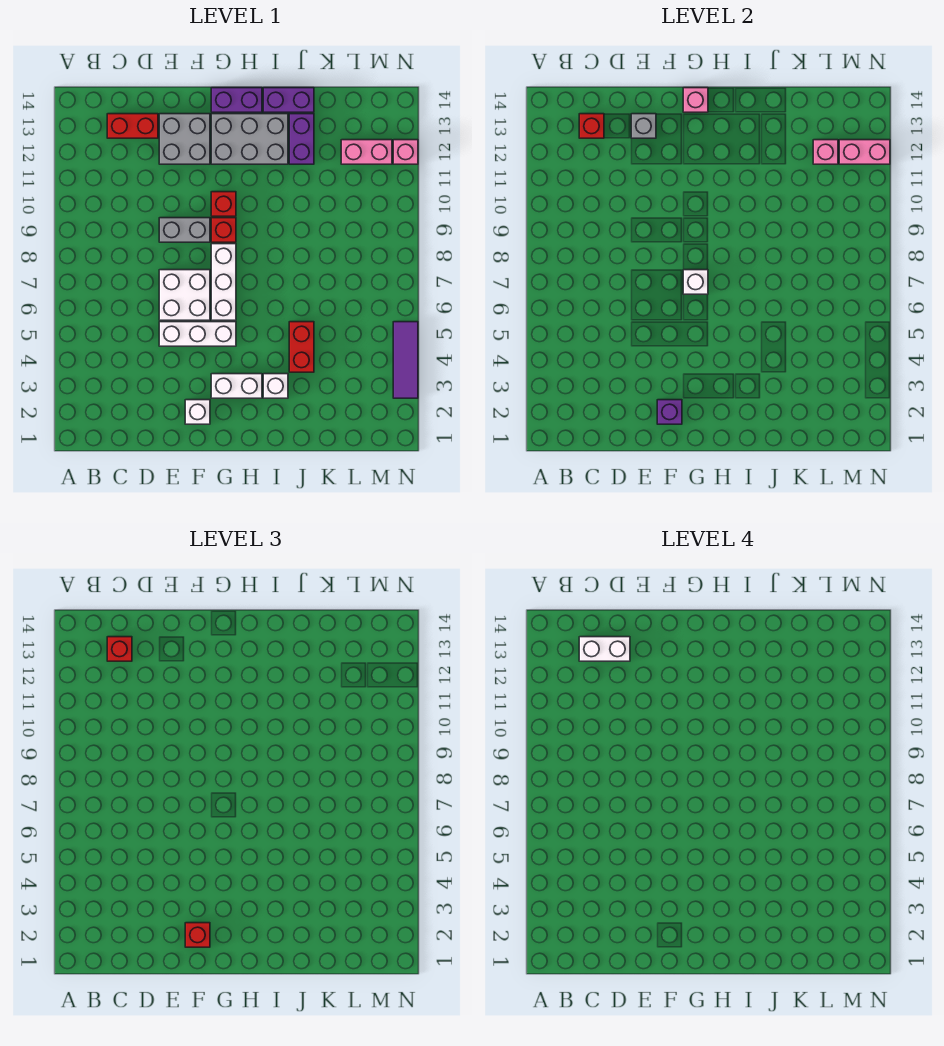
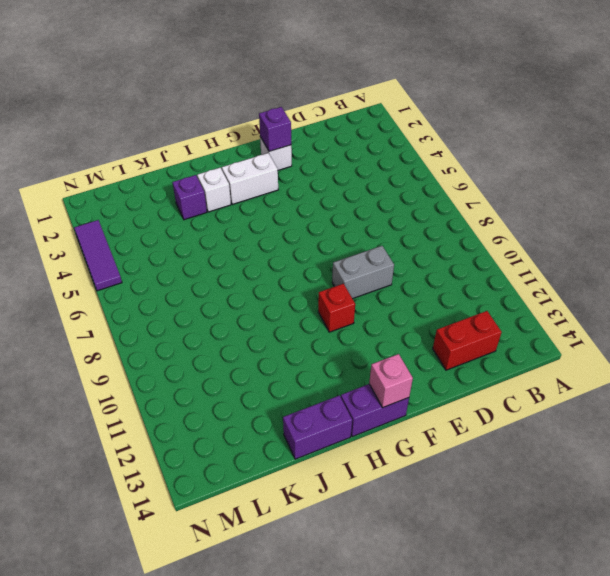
purple brick J3 level 1 -> none
none -> white brick E5:G5 level 1
none -> white brick E6:F7 level 1
none -> grey brick E12:F13 level 1

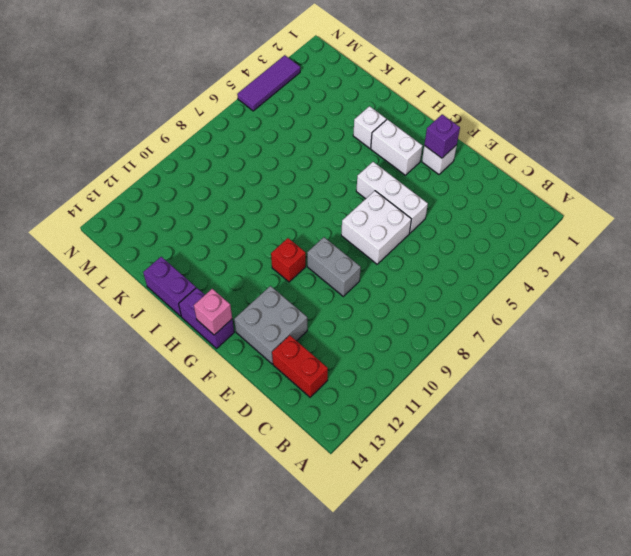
none -> white brick G6:G8 level 1
none -> red brick G9 level 1
none -> grey brick G12:I13 level 1

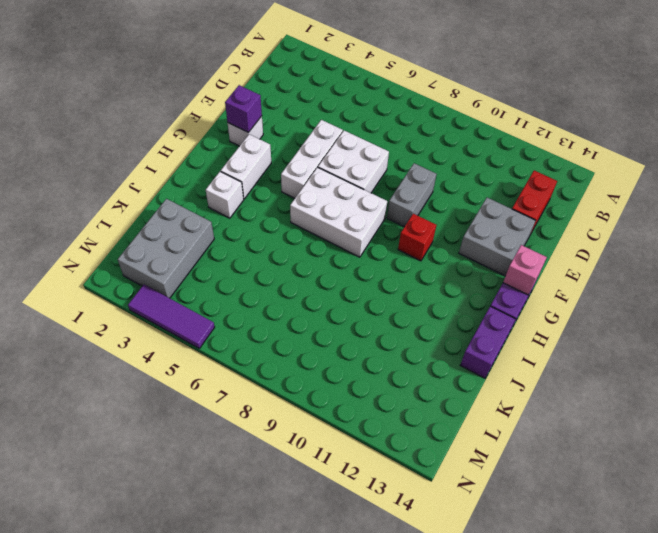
white brick G6:H8 level 1 -> white brick G6:G8 level 1
grey brick K2:M3 level 1 -> grey brick G12:I13 level 1
none -> red brick G9 level 1
none -> red brick J4:J5 level 1
none -> purple brick J12:J13 level 1

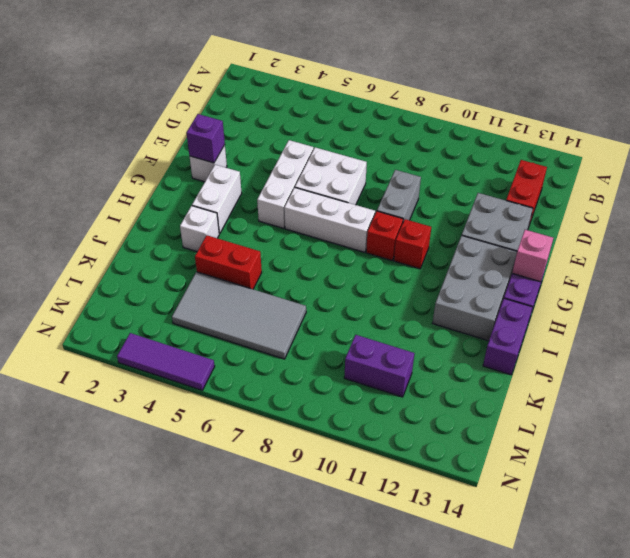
grey tile K4:L7 level 1 -> none
purple brick L10:L11 level 1 -> purple brick J12:J13 level 1
none -> pink brick L12:M12 level 1
none -> pink brick N12 level 1
none -> red brick C13 level 2

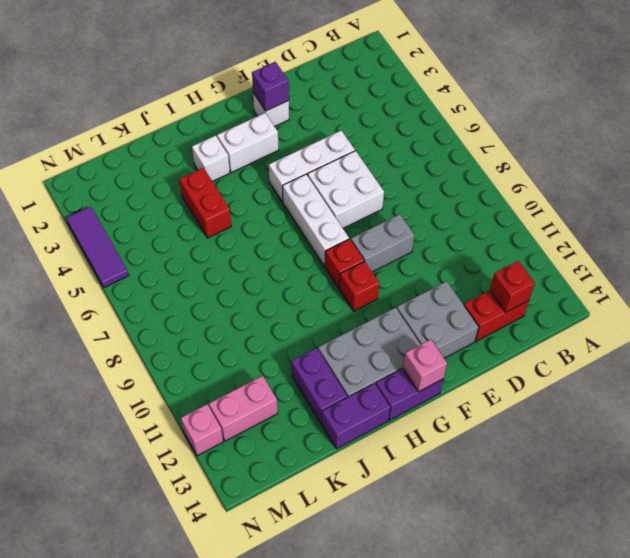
none -> grey brick E13 level 2
none -> white brick G7 level 2
none -> pink brick L12 level 2

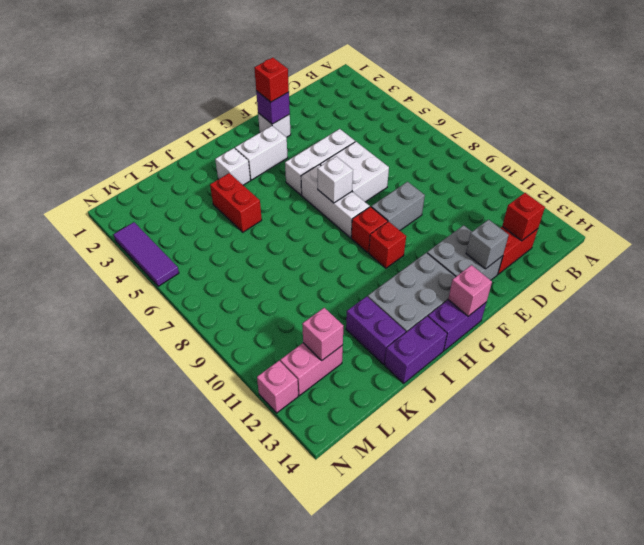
none -> pink brick M12:N12 level 2
none -> red brick C13 level 3
none -> white brick C13:D13 level 4

